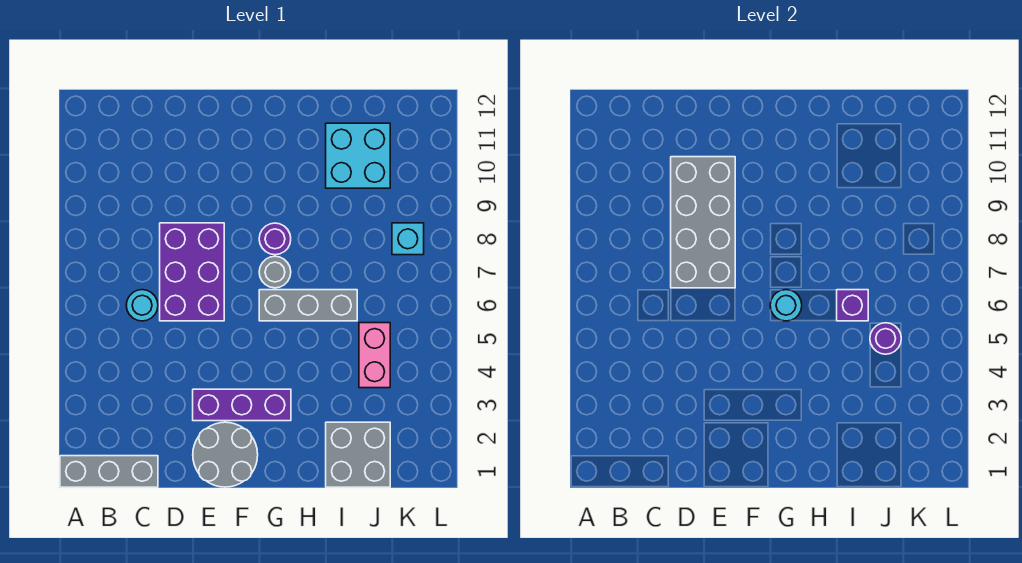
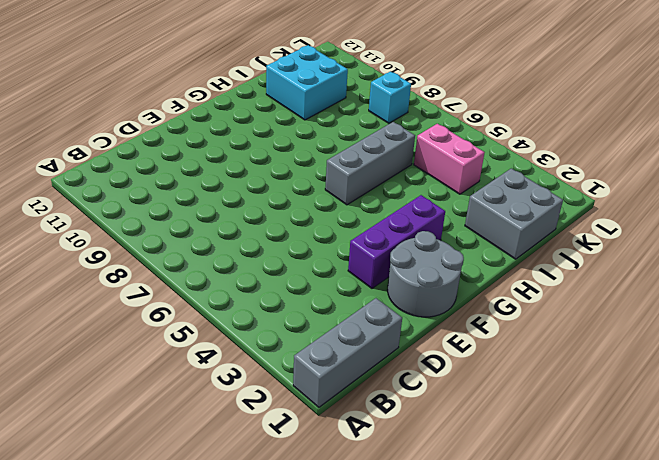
none -> cyan round brick C6 level 1
none -> purple brick D6:E8 level 1
none -> grey round brick G7 level 1

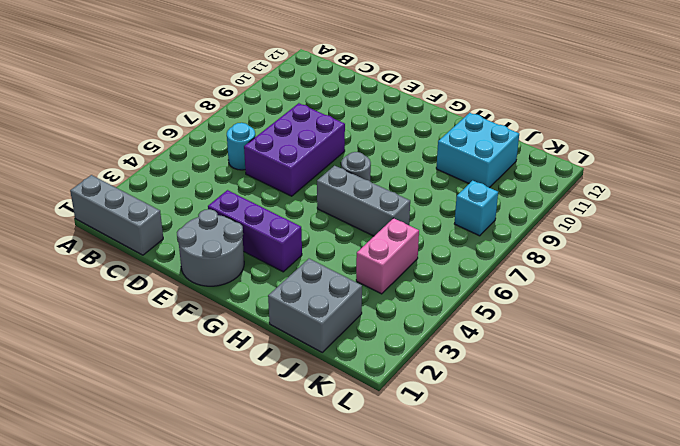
none -> purple round brick G8 level 1
none -> grey brick D7:E10 level 2
none -> cyan round brick G6 level 2

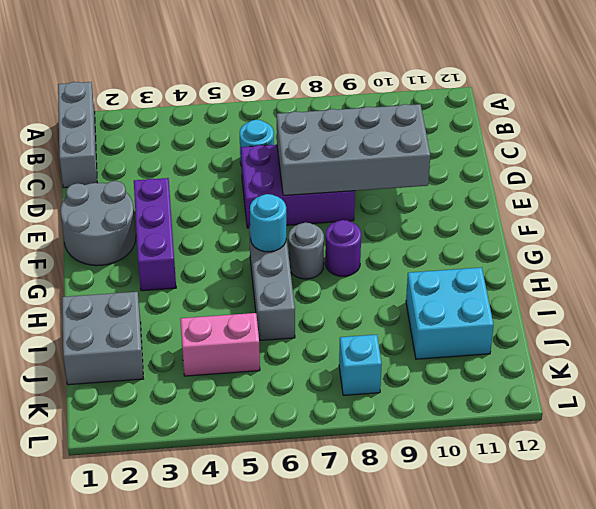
none -> purple brick I6 level 2
none -> purple round brick J5 level 2

